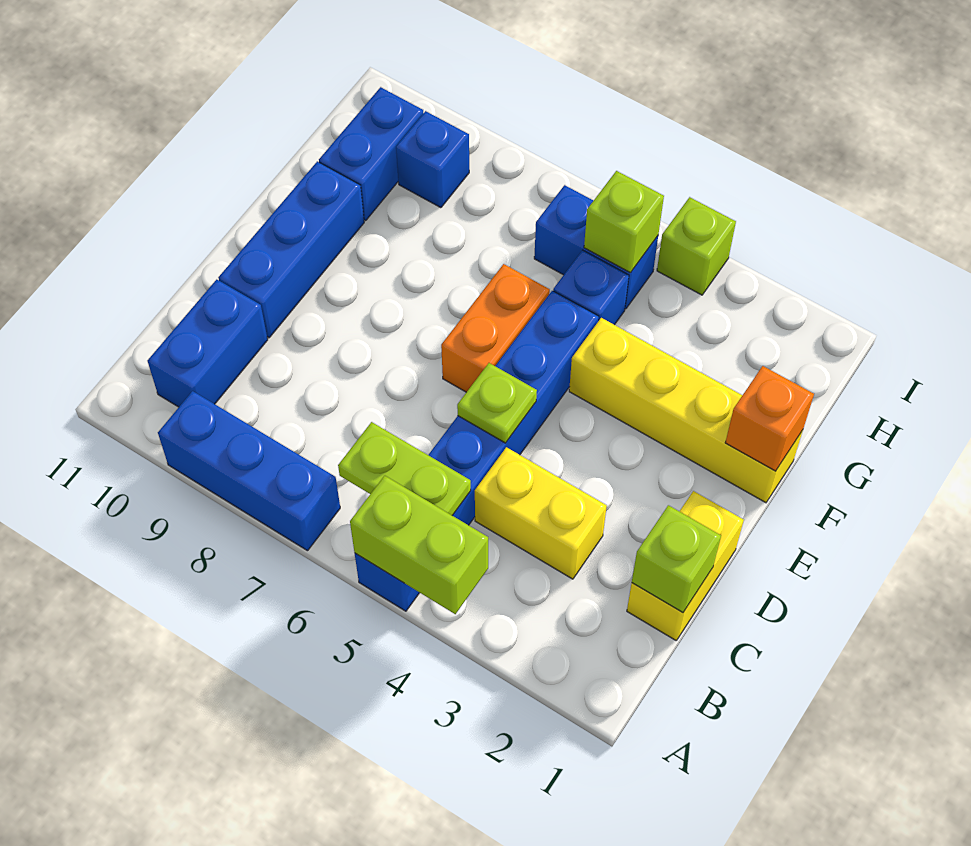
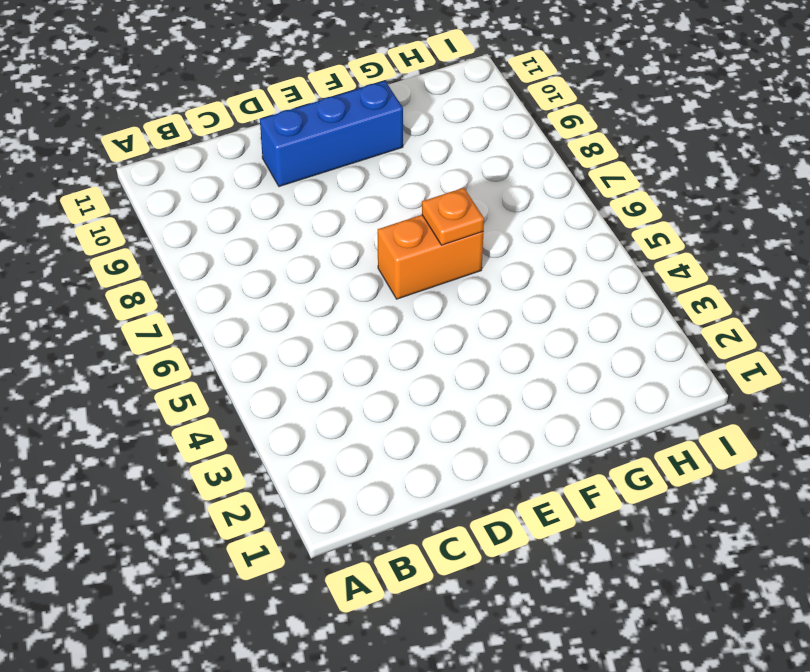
orange plate F6 level 2 -> none
none -> blue brick A5:F5 level 1
none -> blue brick A7:A9 level 1
none -> blue brick B10:C10 level 1

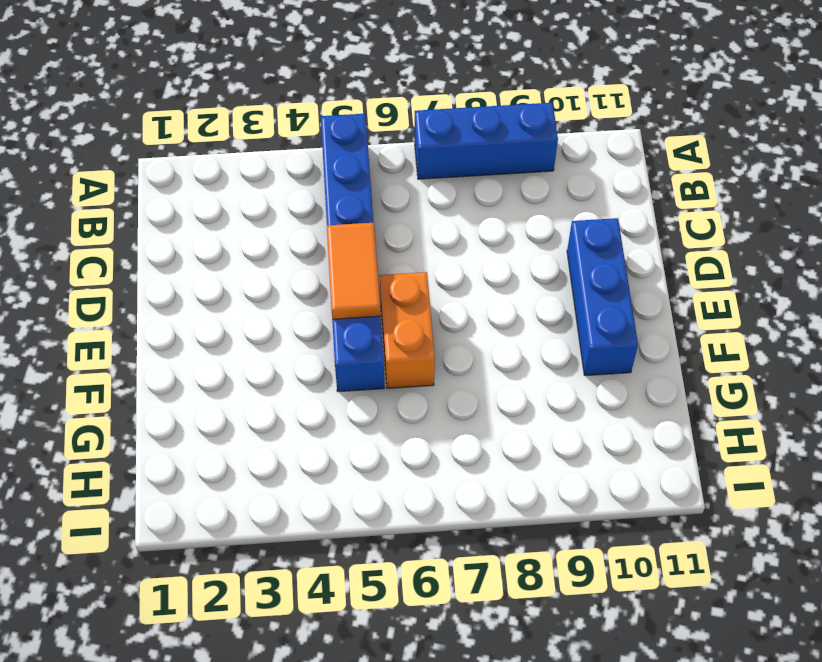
orange tile D5:E5 level 2 -> lime plate D5 level 2
none -> blue brick B10:C10 level 1
none -> yellow brick C1:D1 level 1
none -> yellow brick C3:C4 level 1

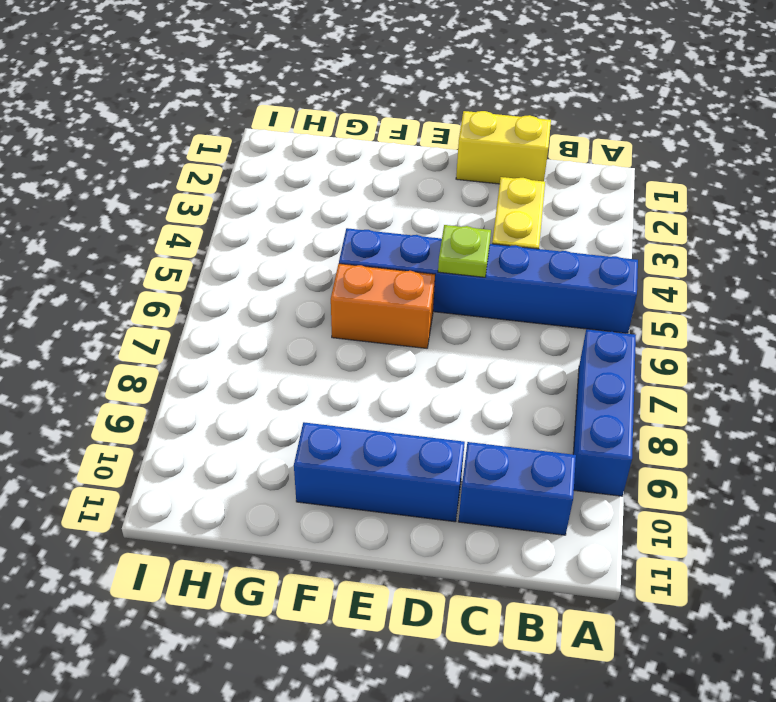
none -> yellow brick F1:F4 level 1
none -> blue brick G5 level 1
none -> blue brick G10:H10 level 1

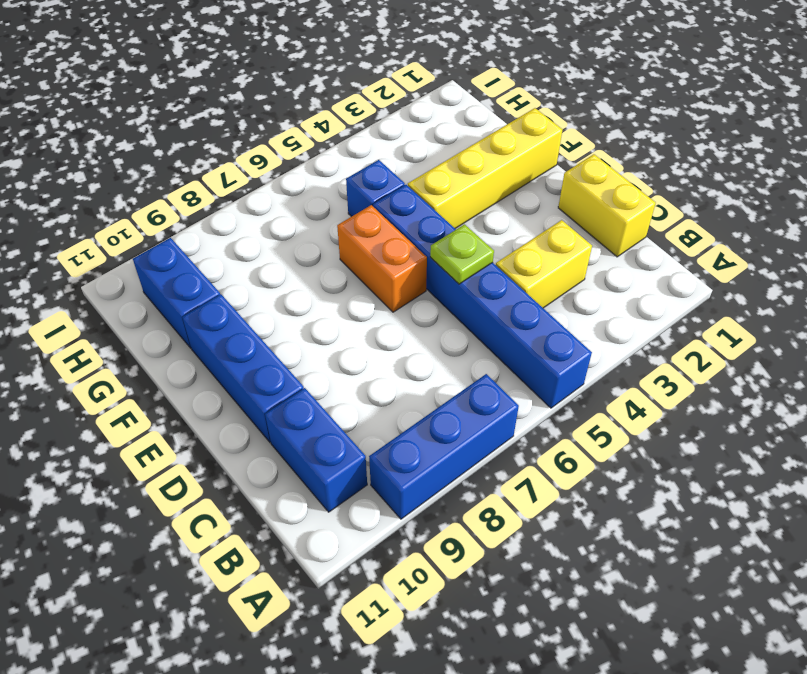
none -> blue brick H5:H6 level 1
none -> blue brick H9 level 1
none -> lime brick I4 level 1

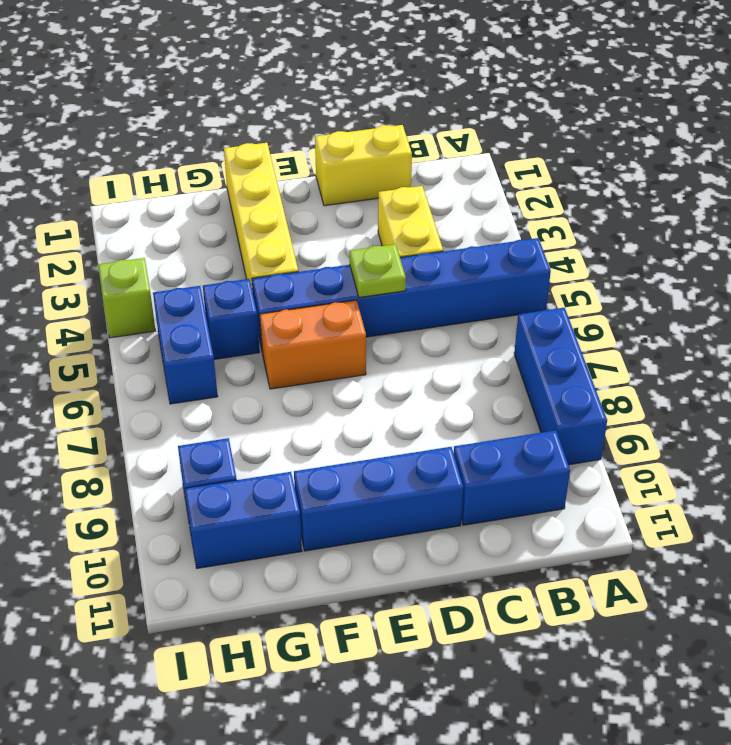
none -> lime brick A4:A5 level 2
none -> lime plate B5:B6 level 2
none -> lime brick C1 level 2

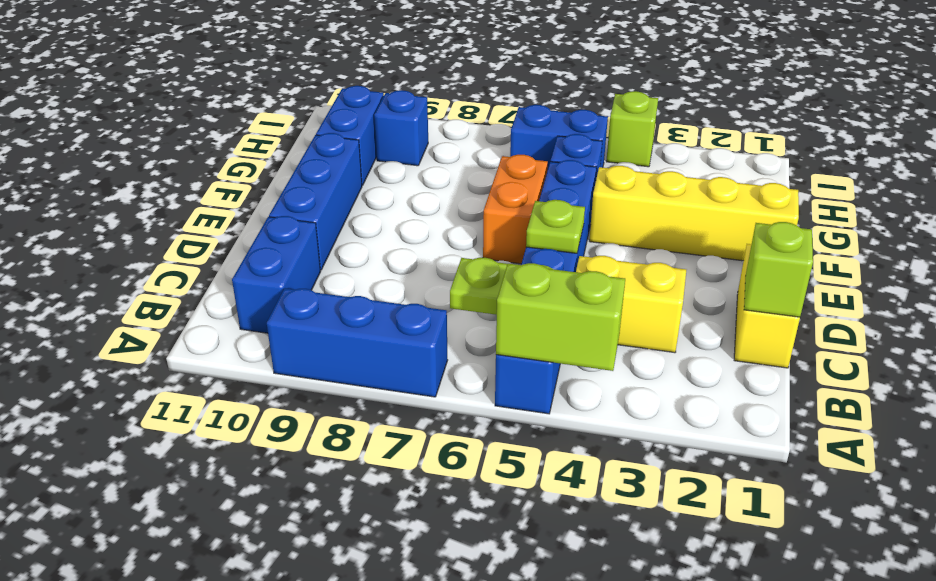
none -> orange brick F1 level 2
none -> lime brick H5 level 2

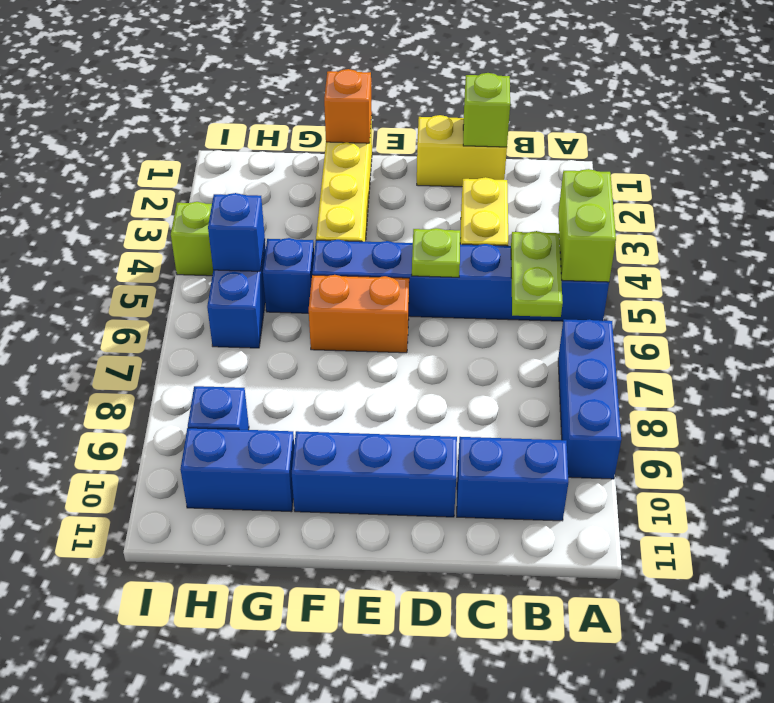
blue brick H5 level 2 -> lime brick H5 level 2

